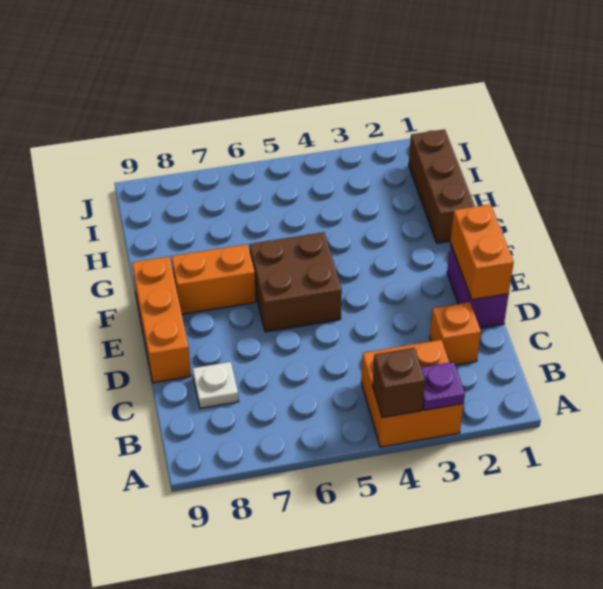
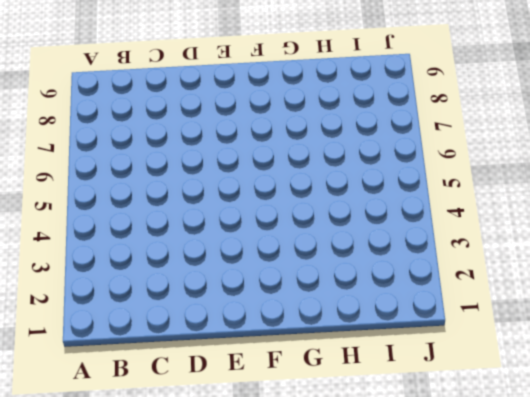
none -> orange brick A3:B4 level 1
none -> orange brick C2 level 1

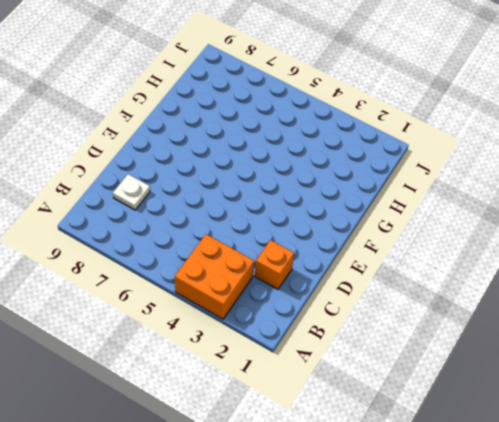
none -> purple brick D1:E1 level 1
none -> orange brick D9:F9 level 1

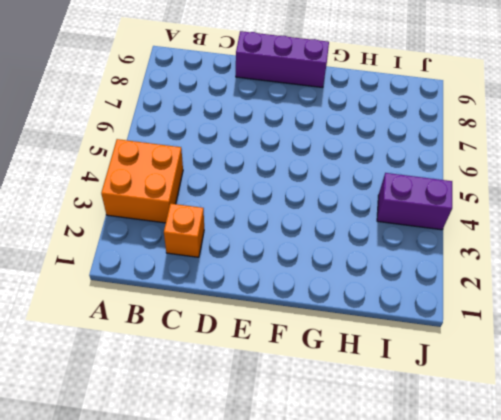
purple brick D9:F9 level 1 -> orange brick D9:F9 level 1
purple brick I4:J4 level 1 -> purple brick D1:E1 level 1
none -> white plate C8 level 1
none -> brown brick E5:F6 level 1

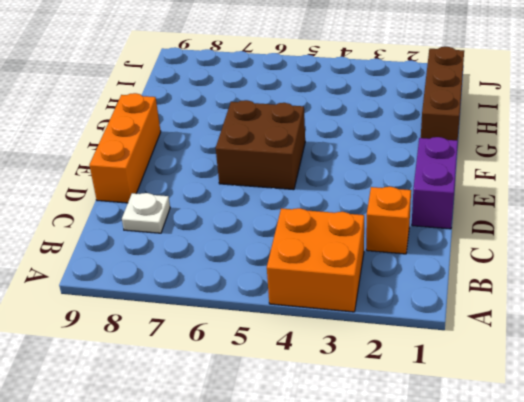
none -> orange brick F7:F8 level 1
none -> purple plate A3 level 2

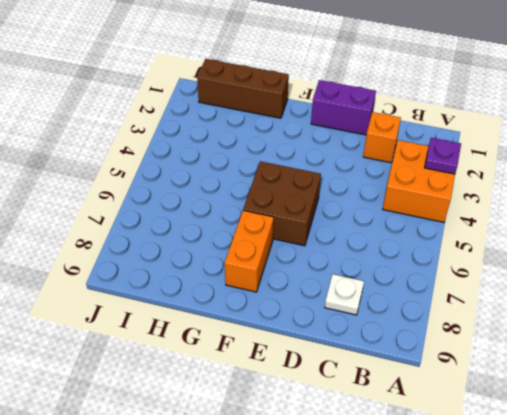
none -> orange brick D9:F9 level 1
none -> brown brick A4 level 2

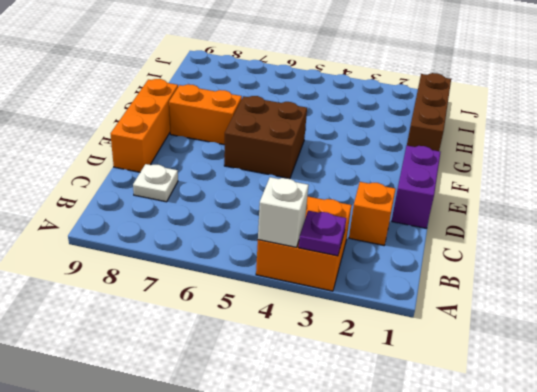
white brick A4 level 2 -> brown brick A4 level 2
none -> orange brick D1:E1 level 2

